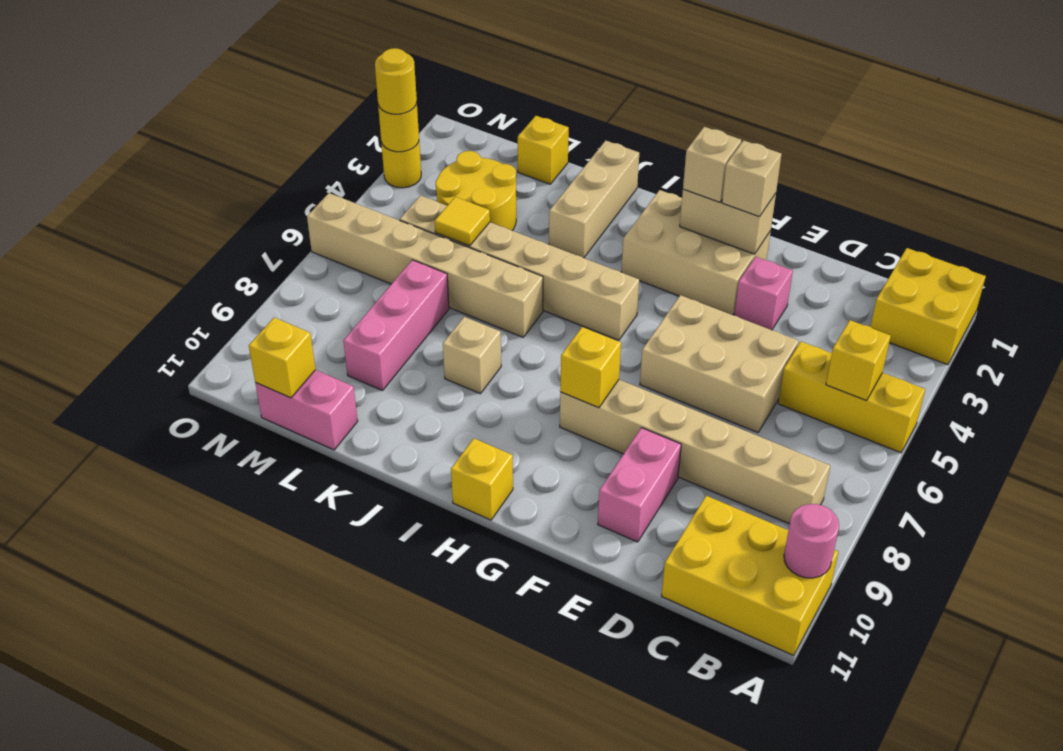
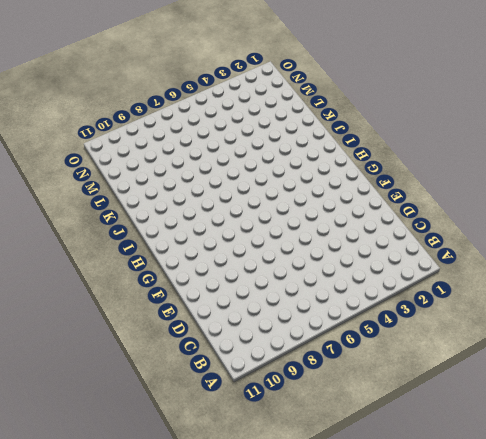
none -> yellow brick A1:B2 level 1
none -> yellow brick A5:C5 level 1
none -> yellow brick A10:C11 level 1

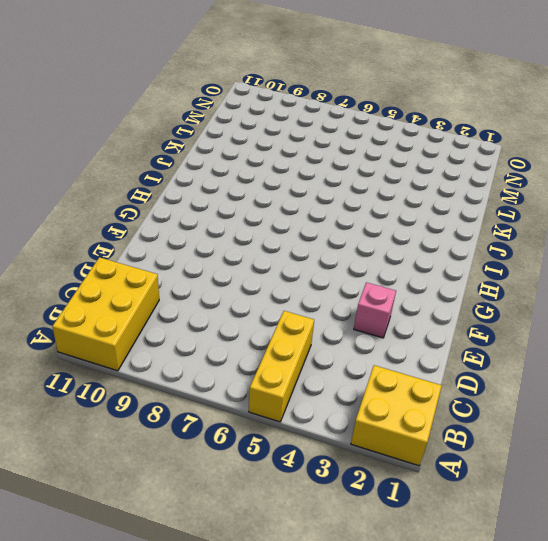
none -> tan brick B8:G8 level 1
none -> tan brick D5:F6 level 1
none -> pink brick E9:E10 level 1

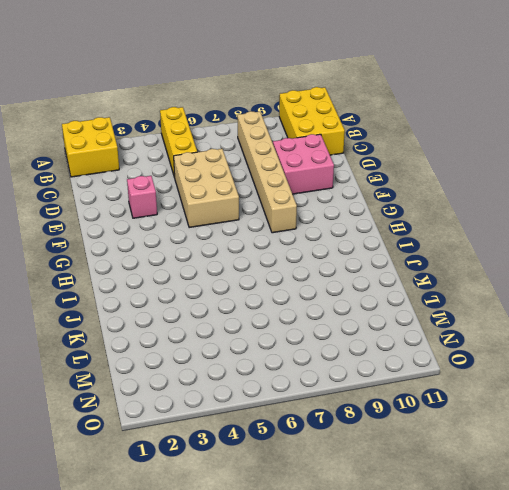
pink brick D9:E10 level 1 -> pink brick E9:E10 level 1
none -> tan brick F2:H3 level 1
none -> tan brick H5:M5 level 1
none -> yellow brick H11 level 1

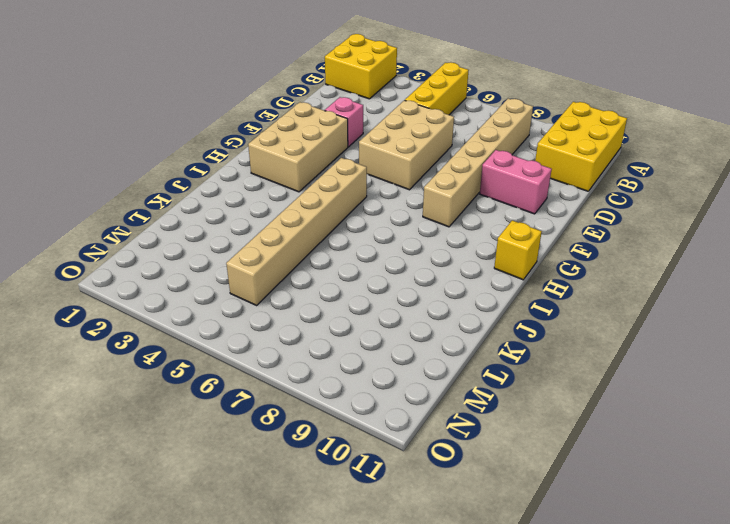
none -> tan brick J1:J3 level 1
none -> tan brick J6:O6 level 1
none -> tan brick J8 level 1

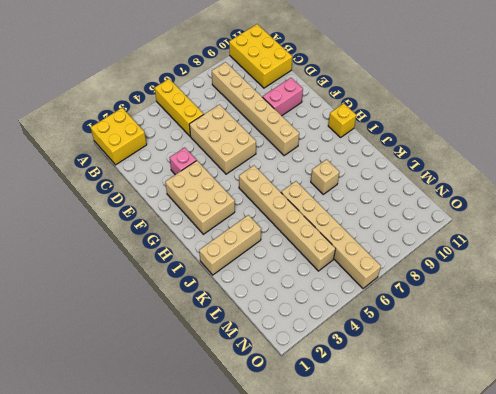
none -> yellow brick L1 level 1
none -> yellow round brick L3:M4 level 1
none -> pink brick L7:L9 level 1

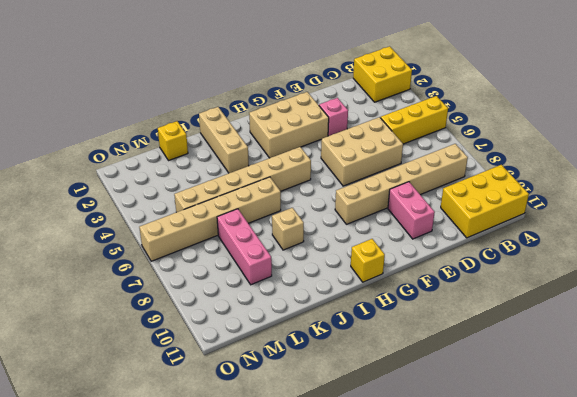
none -> yellow round brick L3:M4 level 1
none -> pink brick L11:M11 level 1
none -> yellow round brick O3 level 1

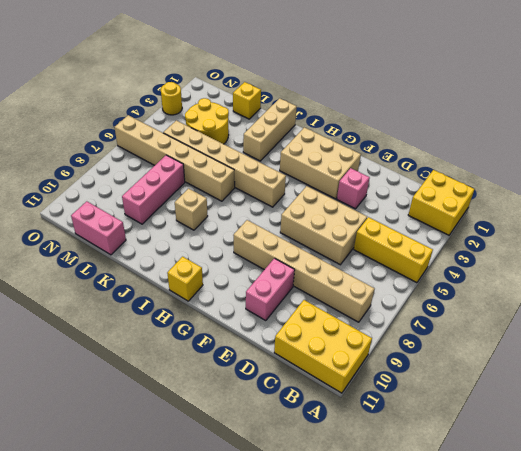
none -> pink round brick A10 level 2
none -> yellow brick B5 level 2
none -> tan brick F2:G2 level 2

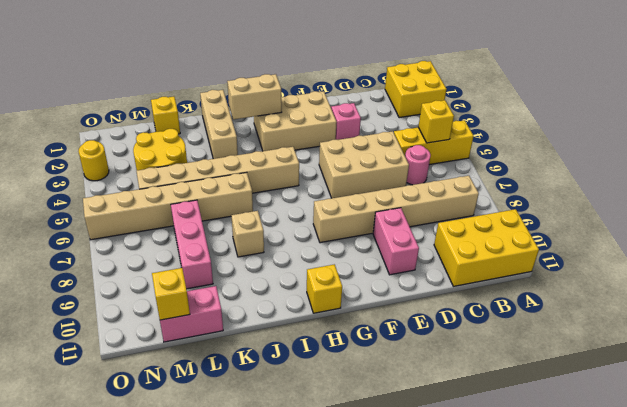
pink round brick C6 level 1 -> pink round brick A10 level 2
tan brick H2:I2 level 2 -> tan brick F2:G2 level 2
none -> yellow brick G8 level 2
none -> yellow tile L5 level 2
none -> yellow round brick O3 level 2

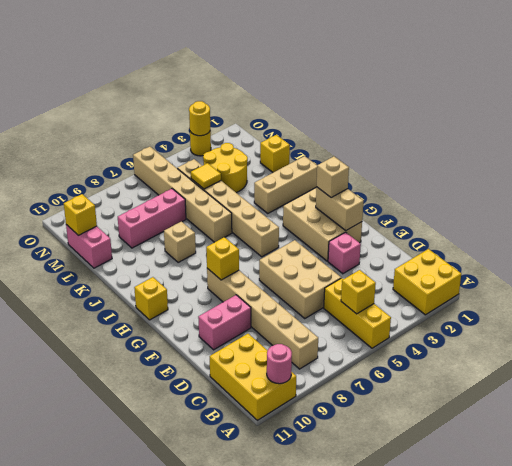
none -> tan brick F2 level 3
none -> yellow round brick O3 level 3

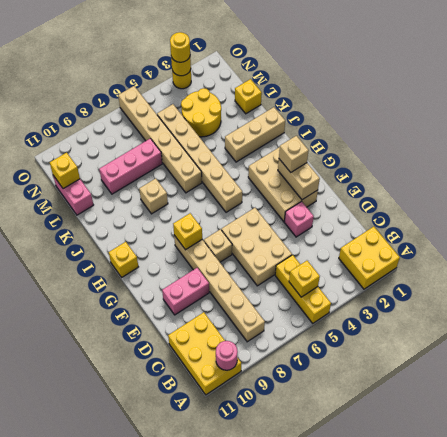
tan brick F7 level 1 -> tan brick F2 level 3
none -> yellow tile L5 level 2

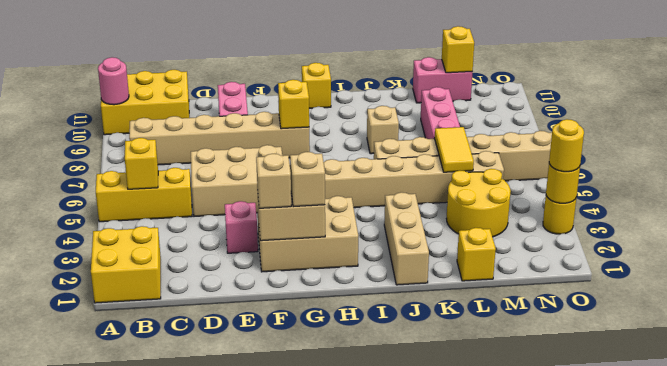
yellow tile L5:L6 level 2 -> yellow tile L5 level 2

